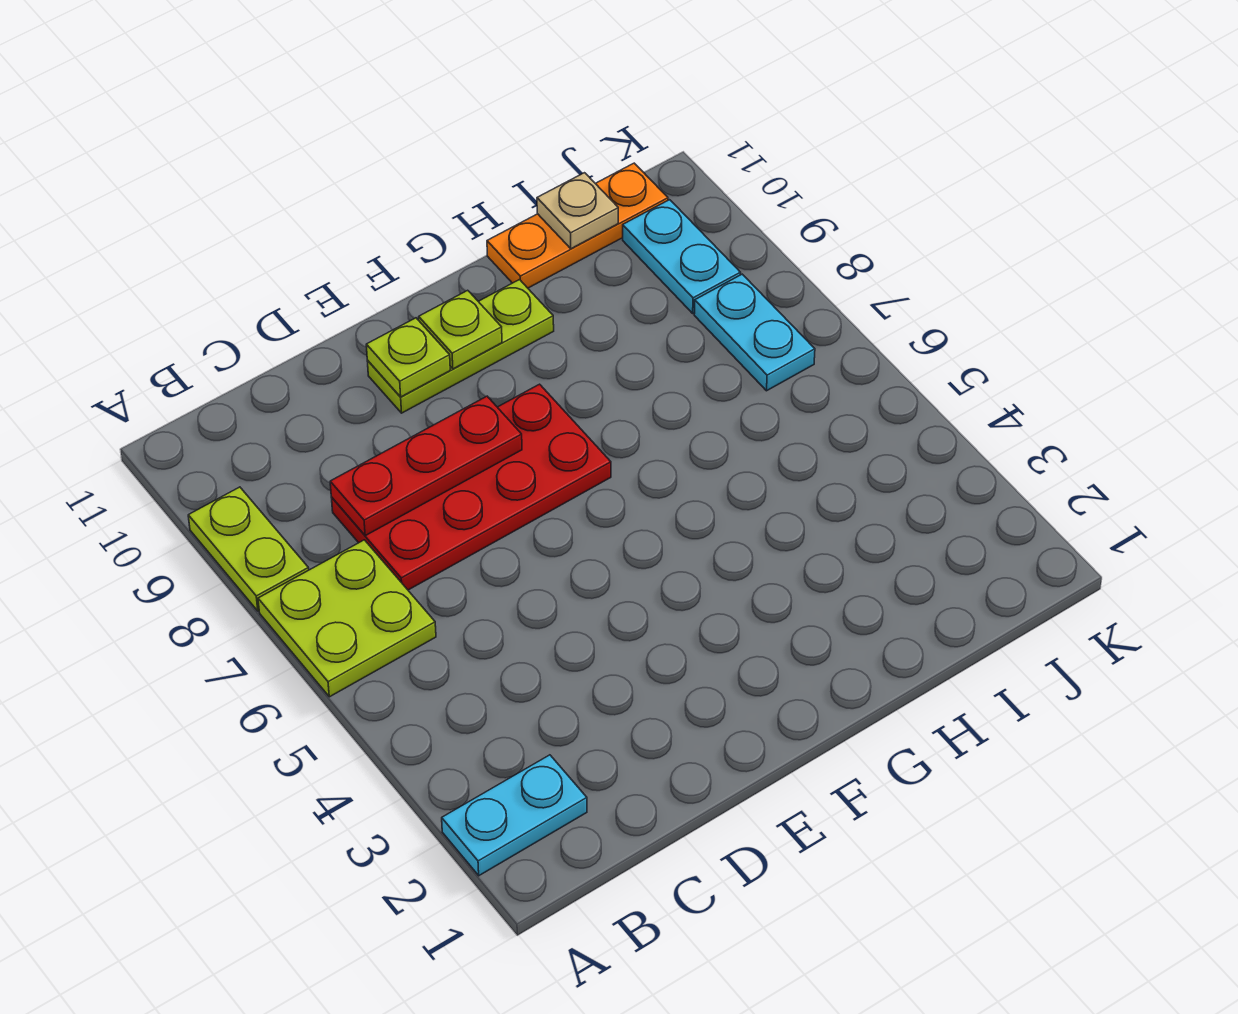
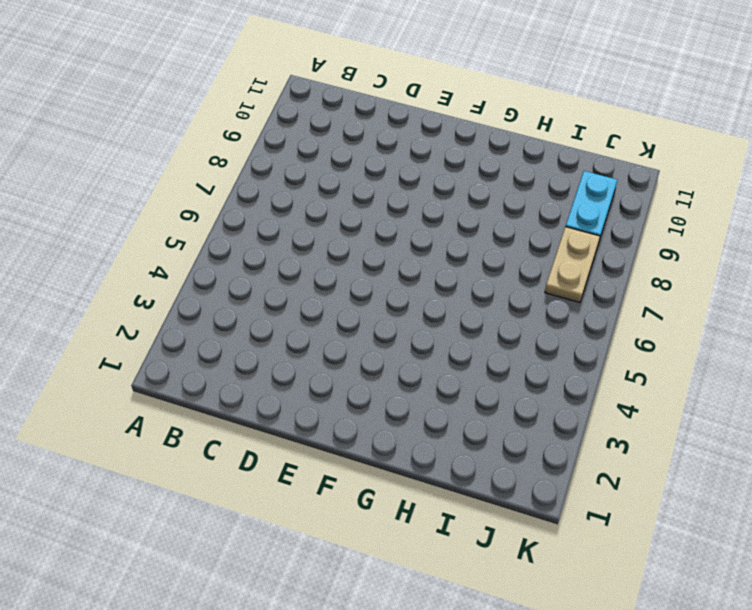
tan plate J7:J8 level 1 -> cyan plate J7:J8 level 1
none -> cyan plate A2:B2 level 1
none -> lime plate A6:B7 level 1
none -> lime plate A8:A9 level 1

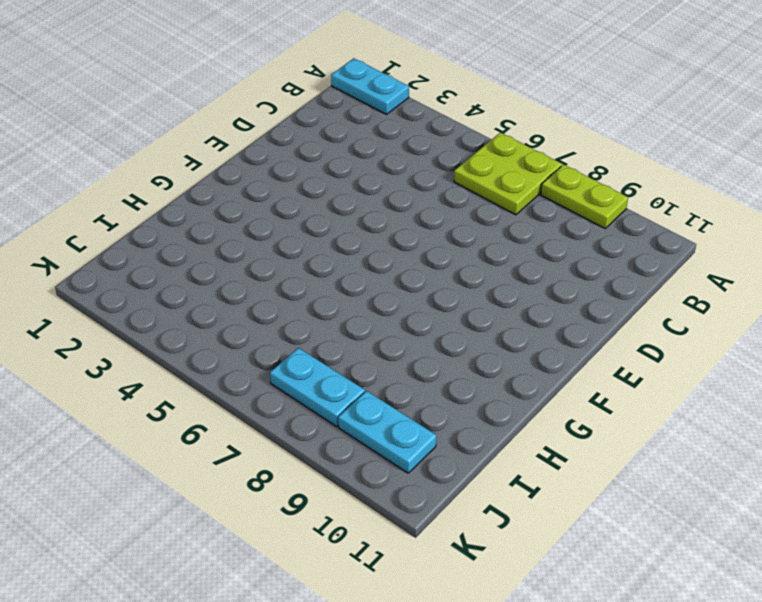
cyan plate A1:A2 level 1 -> cyan plate A2:B2 level 1
none -> red plate C7:F8 level 1
none -> lime plate E10:G10 level 1
none -> orange plate H11:J11 level 1

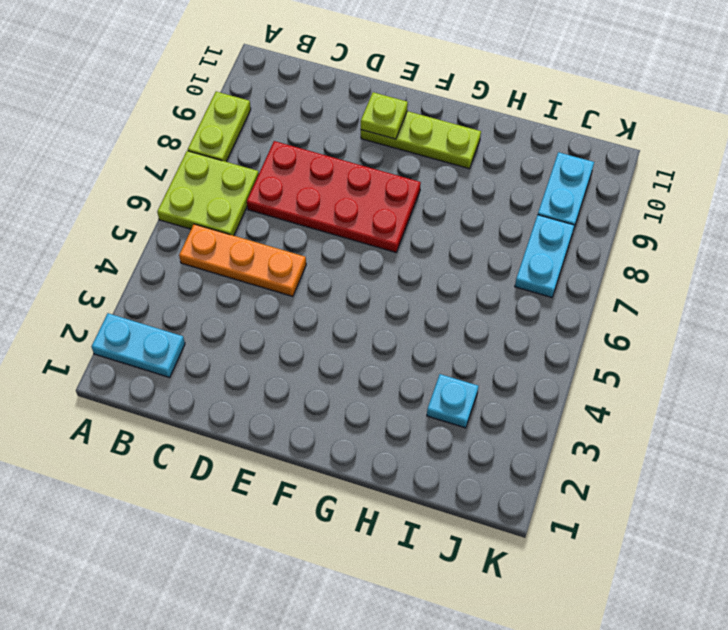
orange plate B5:D5 level 1 -> orange plate H11:J11 level 1
cyan plate I3 level 1 -> none
none -> red plate C8:E8 level 2
none -> lime plate F10 level 2
none -> tan plate I11 level 2

